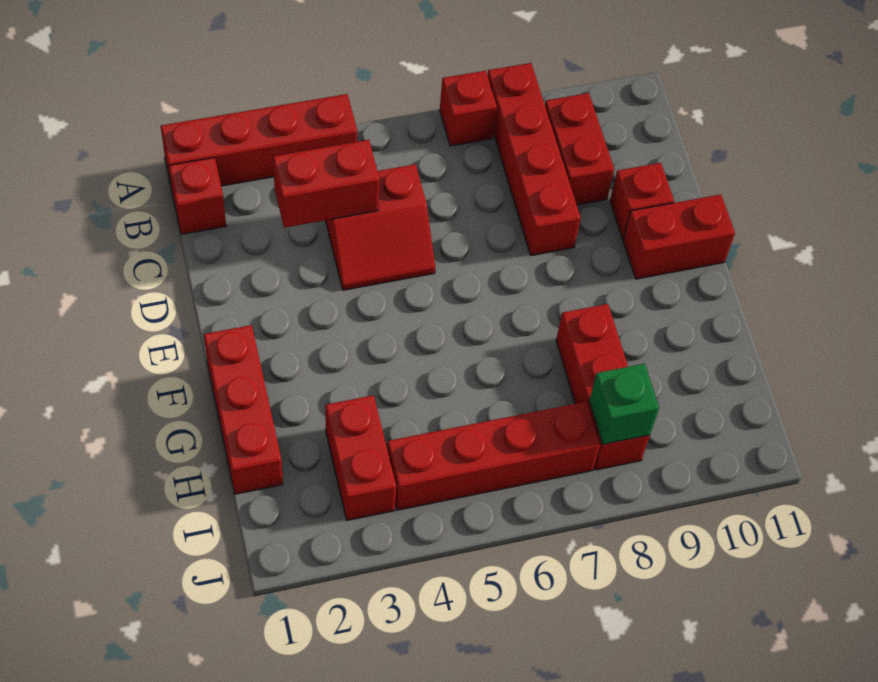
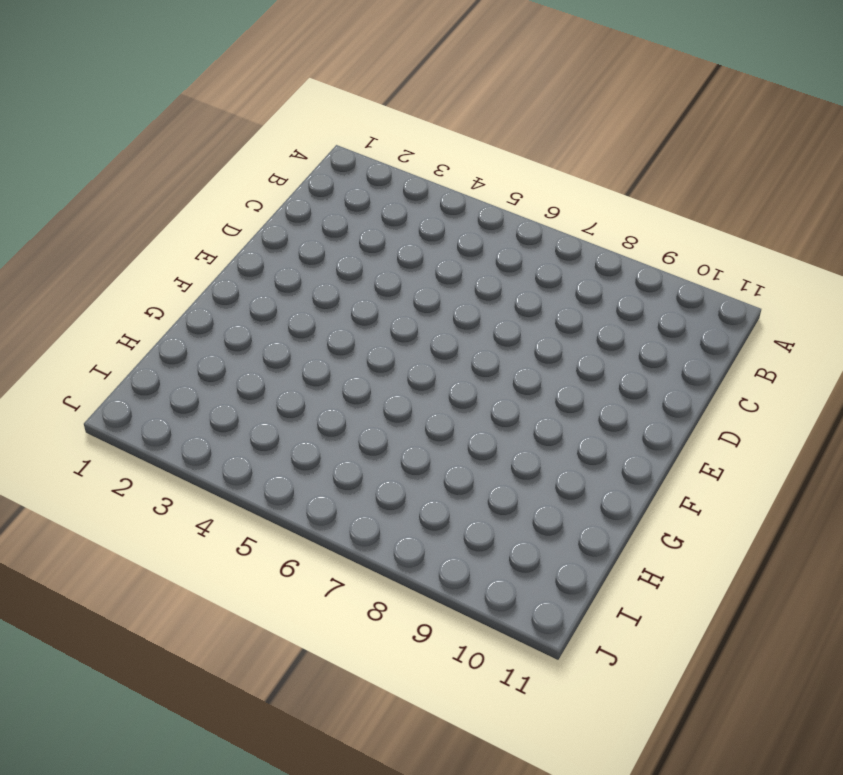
none -> red brick A1:A4 level 1
none -> red brick A7 level 1
none -> red brick A8:D8 level 1

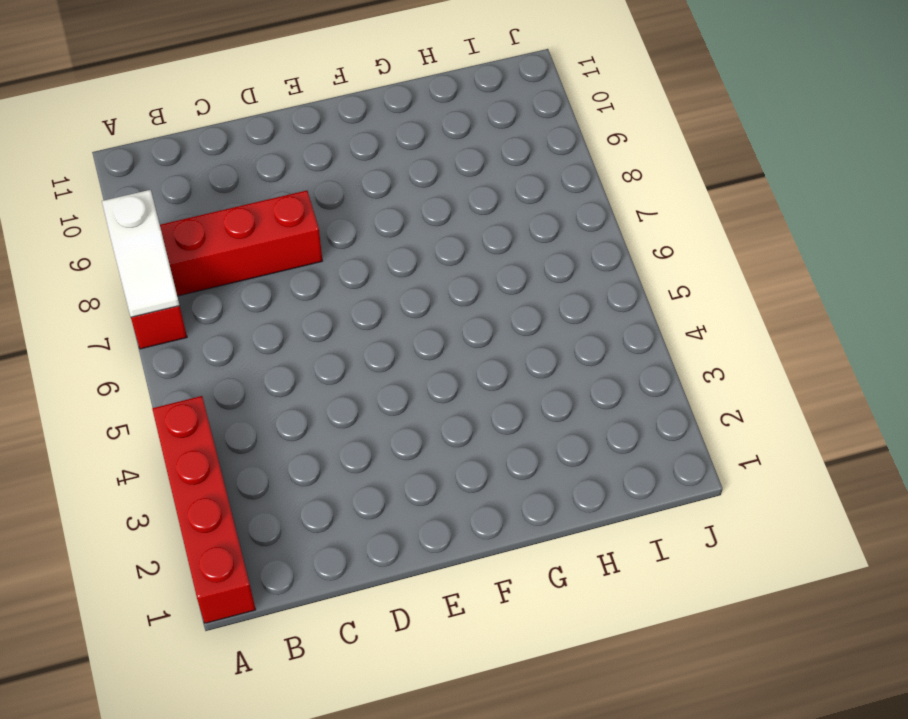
white slope A7:A8 level 2 top 8 -> none
none -> red brick B1 level 1
none -> red brick B9:C9 level 1
none -> red slope C4:D5 level 1 top C

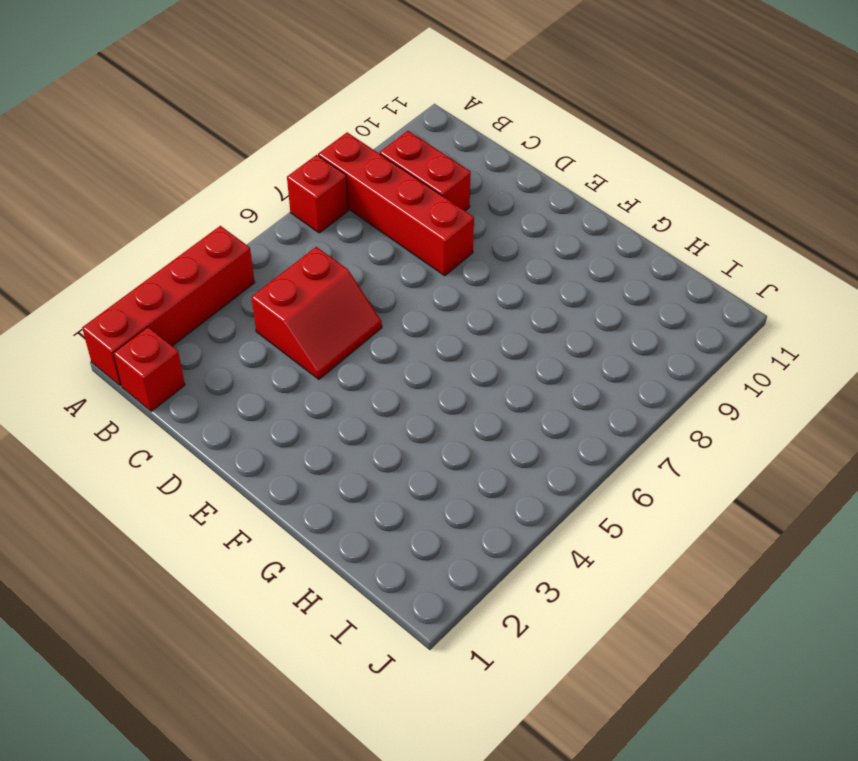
none -> red brick D10 level 1
none -> red brick E10:E11 level 1
none -> red brick F1:H1 level 1

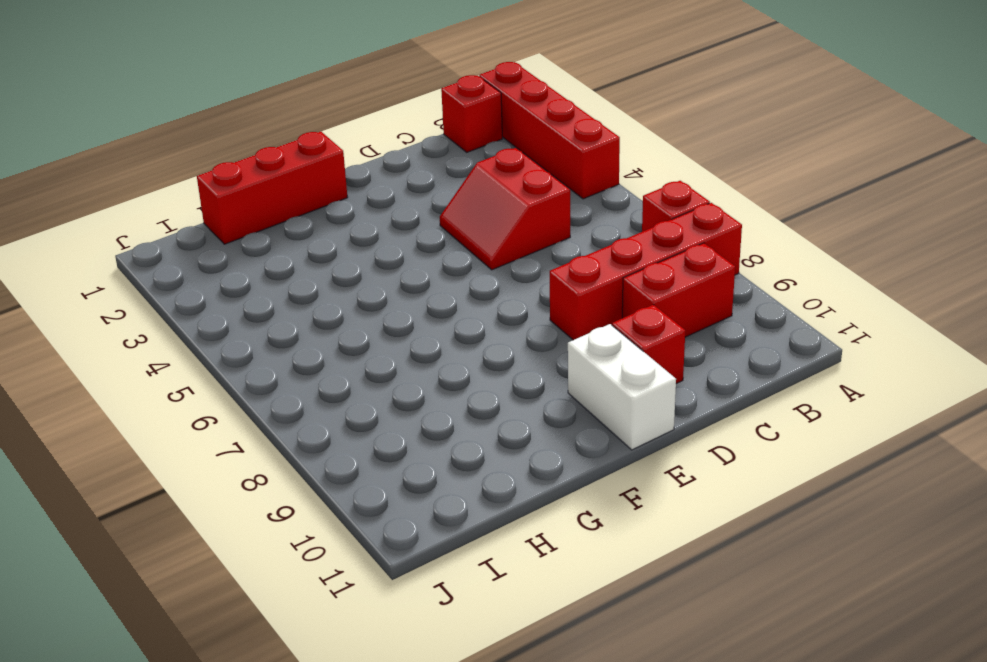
white brick E10:E11 level 1 -> red brick E10:E11 level 1
none -> red brick G8:I8 level 1
none -> red brick H3:I3 level 1
none -> red brick I4:I7 level 1

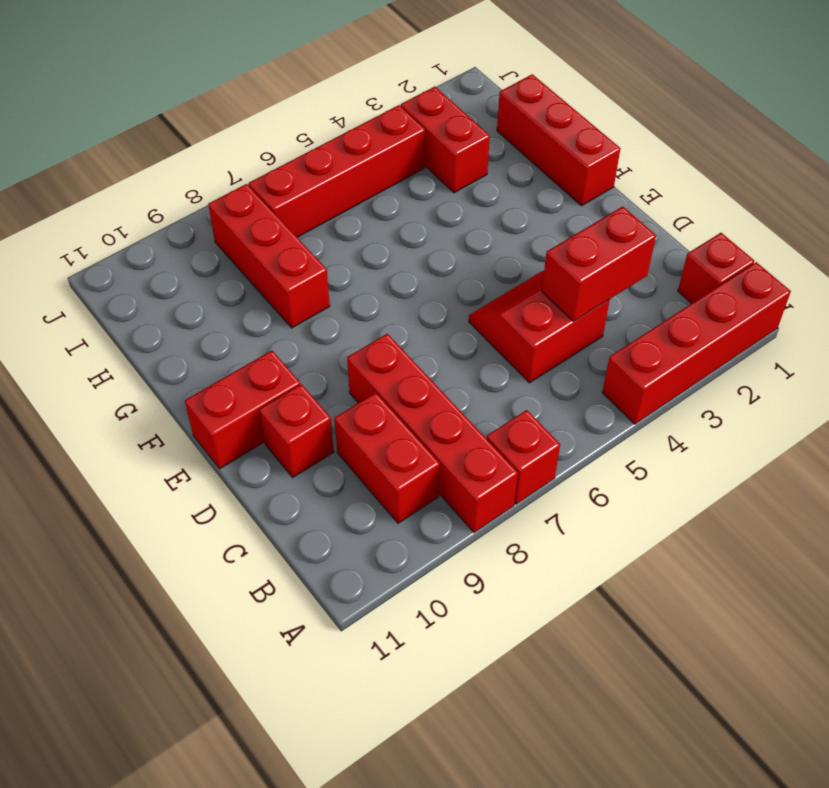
none -> green brick I8 level 2

